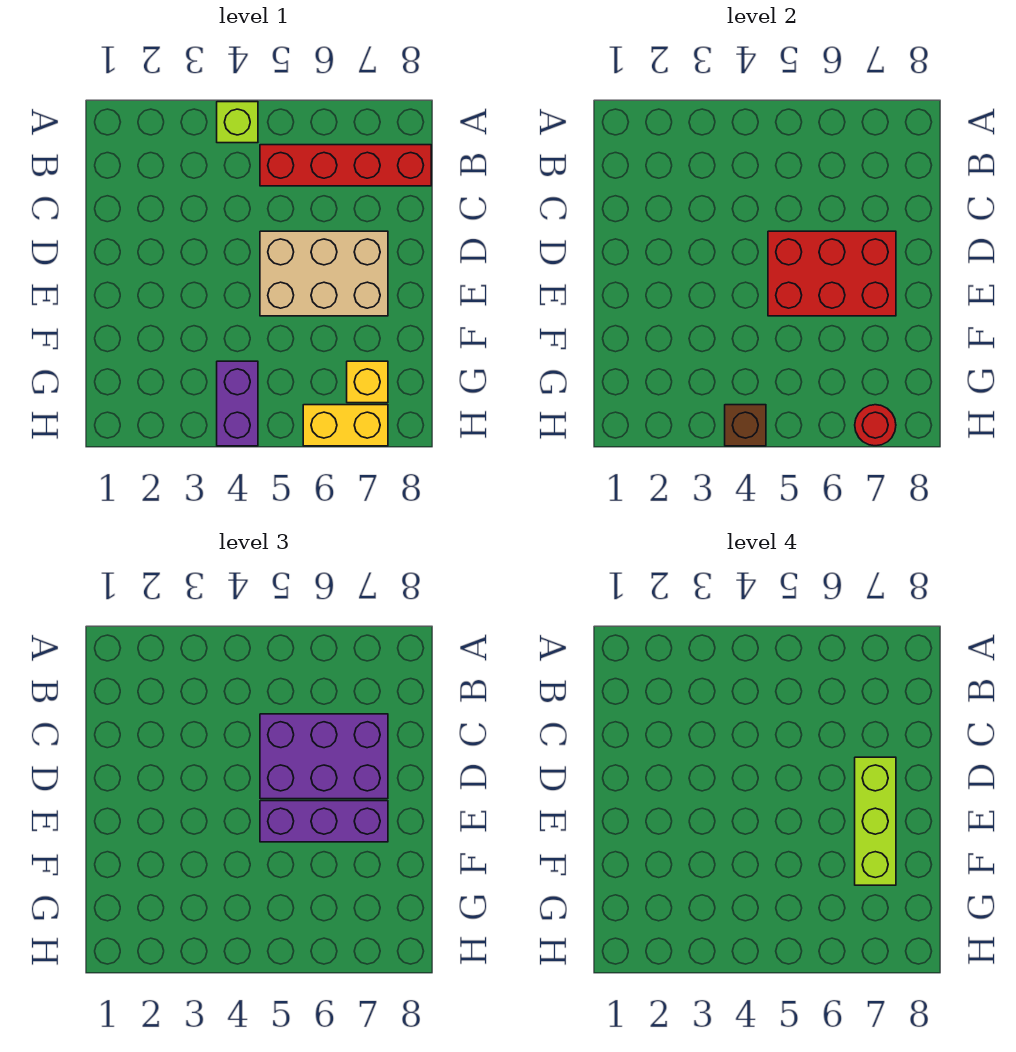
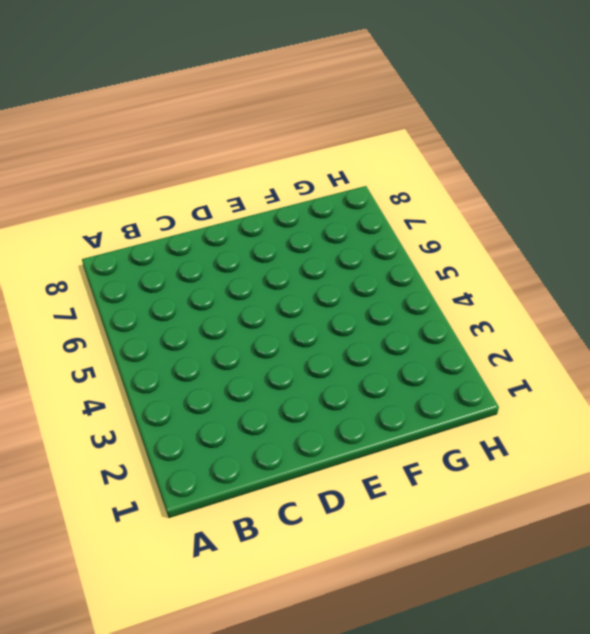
none -> lime brick A4 level 1
none -> red brick B5:B8 level 1
none -> tan brick D5:E7 level 1

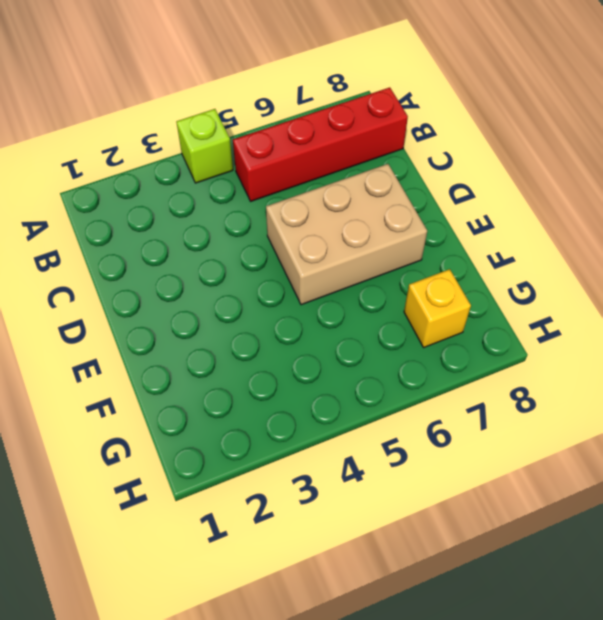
none -> purple brick G4:H4 level 1
none -> yellow brick H6:H7 level 1
none -> red brick D5:E7 level 2

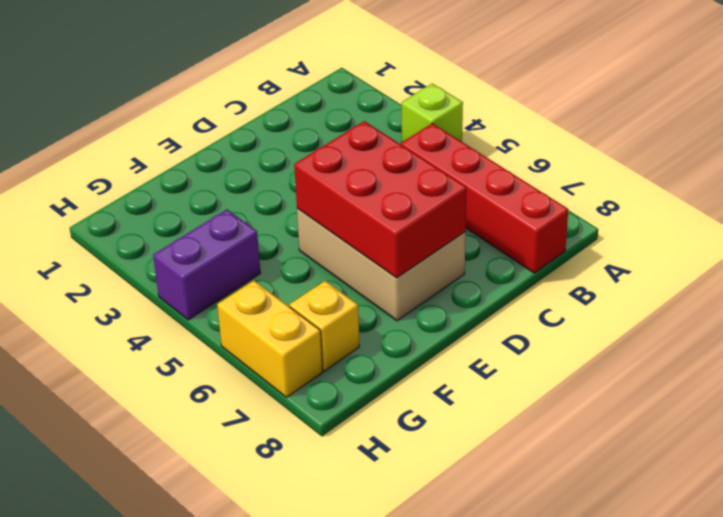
none -> brown brick H4 level 2
none -> red round brick H7 level 2
none -> purple brick C5:D7 level 3

